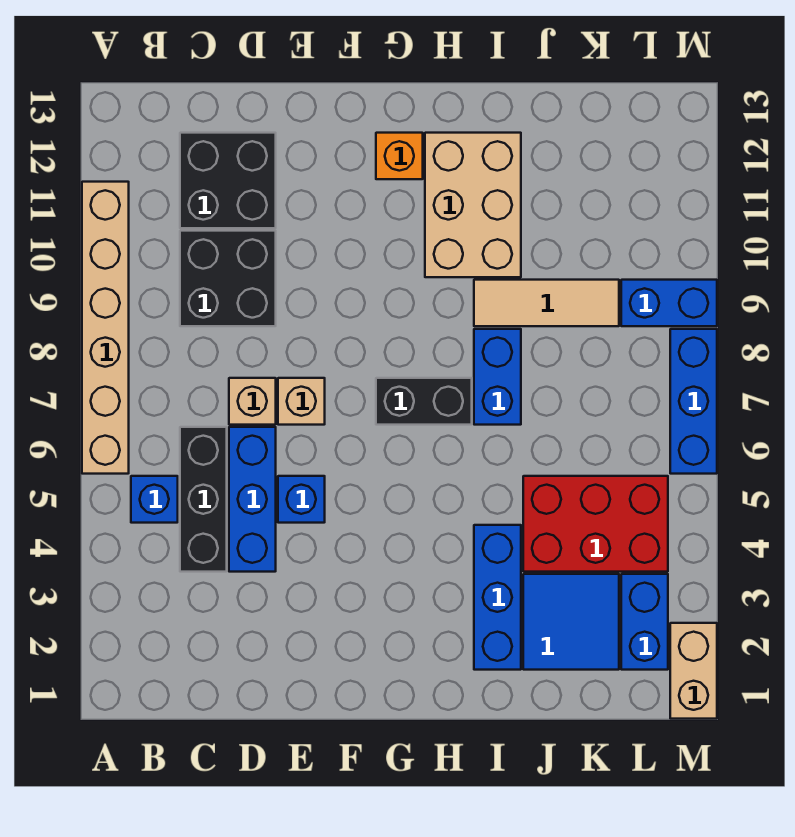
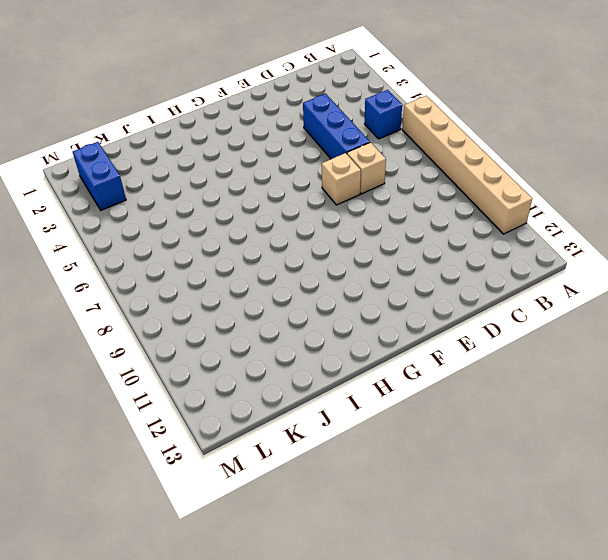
none -> black brick C4:C6 level 1
none -> black brick C9:D10 level 1
none -> black brick C11:D12 level 1

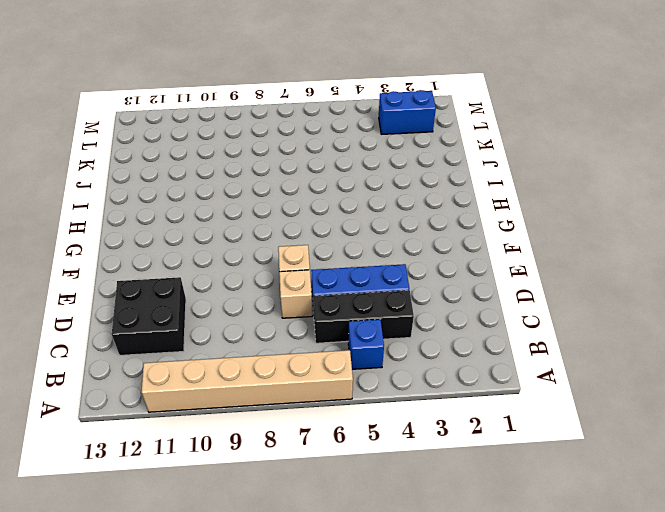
none -> black brick C9:D10 level 1
none -> blue brick E5 level 1
none -> black brick G7:H7 level 1

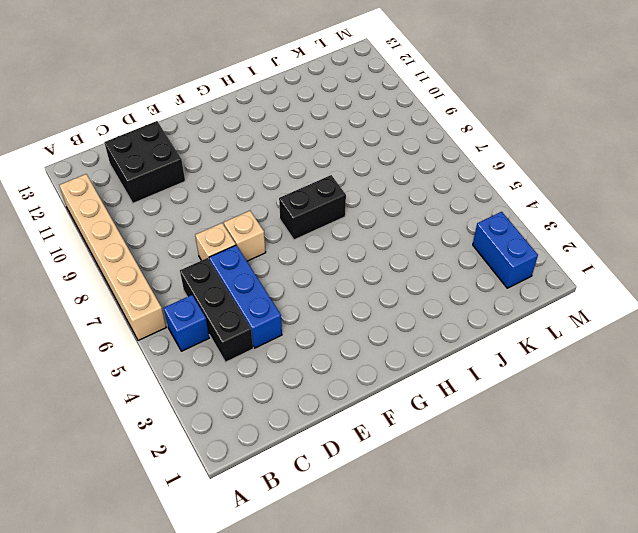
none -> black brick C9:D10 level 1
none -> blue brick E5 level 1
none -> orange brick G12 level 1

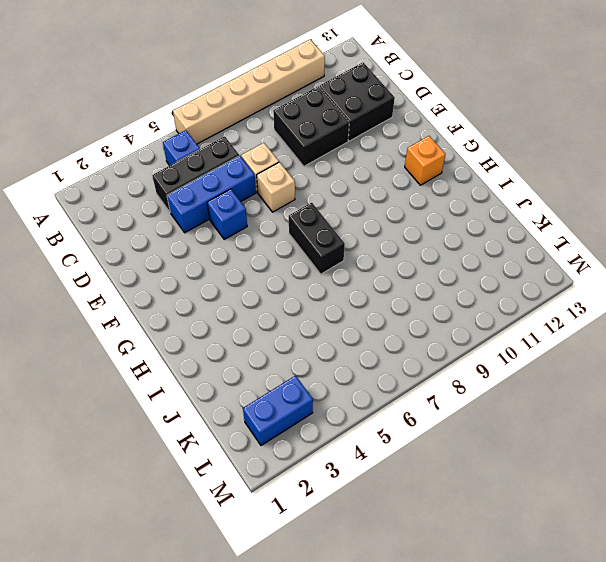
none -> tan brick H10:I12 level 1
none -> blue brick I2:I4 level 1
none -> blue brick I7:I8 level 1

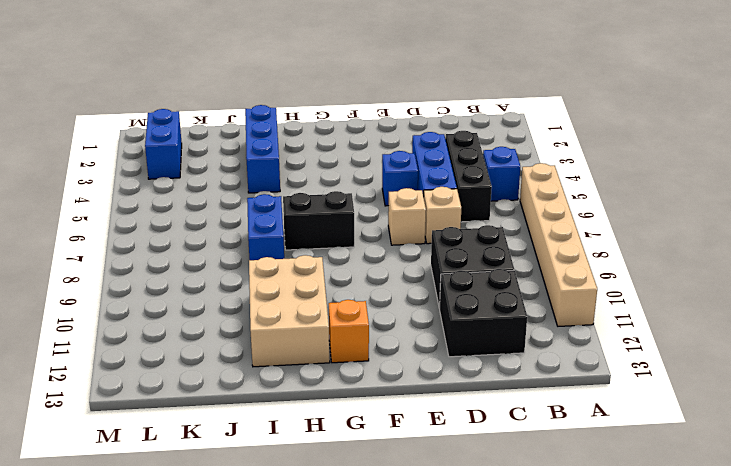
none -> tan tile I9:K9 level 1
none -> blue tile J2:K3 level 1
none -> red brick J4:L5 level 1

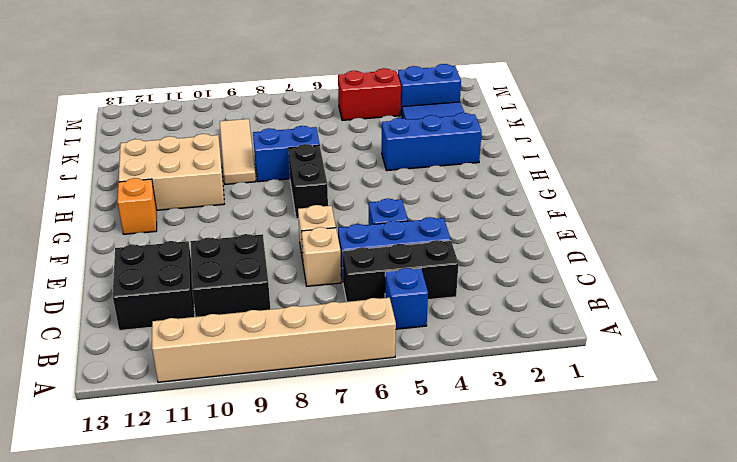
red brick L4:L5 level 1 -> red brick J4:L5 level 1
none -> blue brick L9:M9 level 1
none -> tan brick M1:M2 level 1
none -> blue brick M6:M8 level 1

